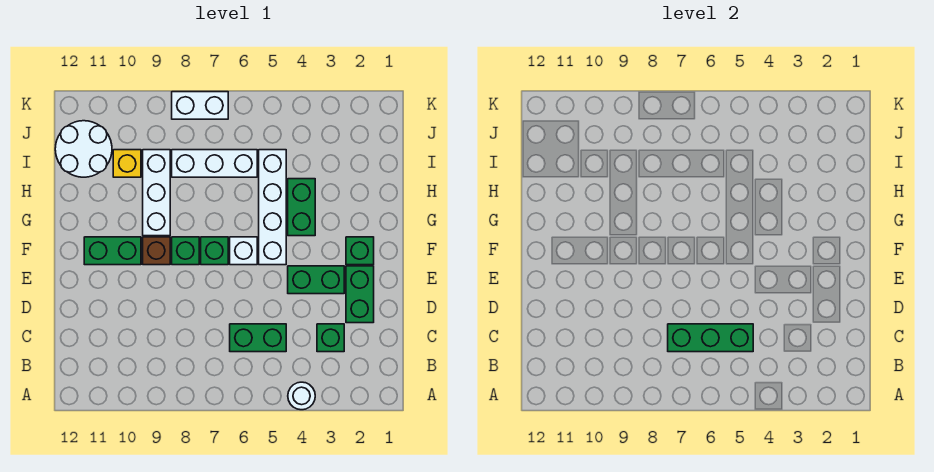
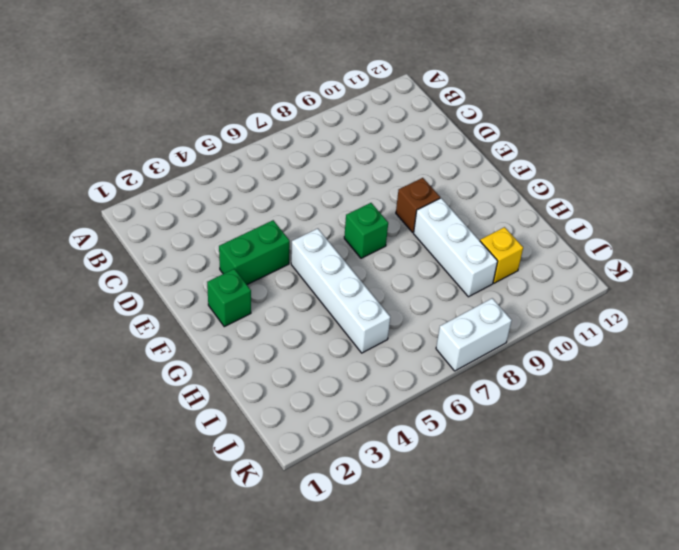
none -> white round brick A4 level 1
none -> green brick C3 level 1
none -> green brick C5:C6 level 1

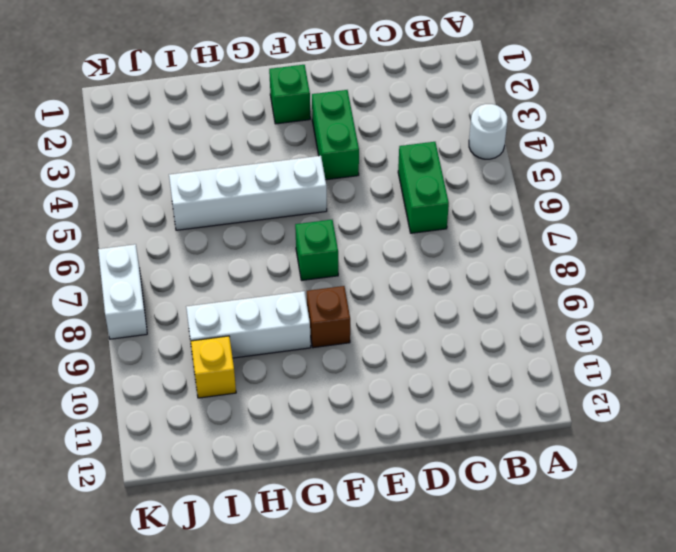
none -> green brick C3 level 1
none -> green brick D2:E2 level 1
none -> white brick F6 level 1

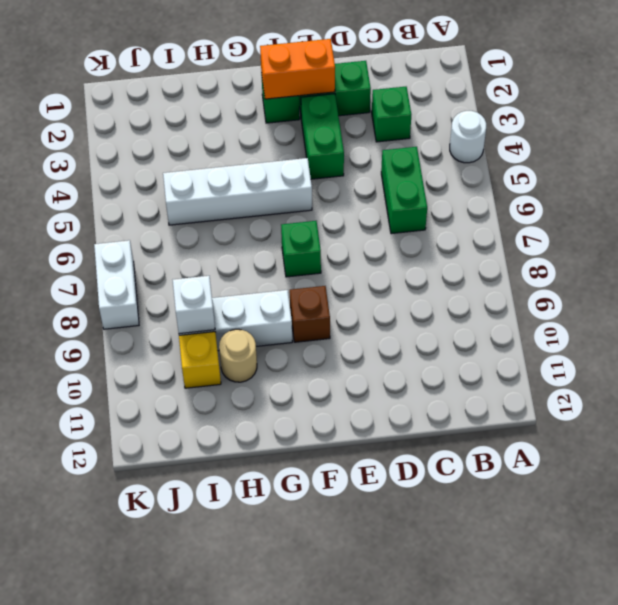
orange brick E2:F2 level 2 -> none
tan round brick H10 level 1 -> none
white brick I9 level 2 -> white brick F6 level 1
none -> green brick F8 level 1
none -> green brick F10:F11 level 1
none -> green brick G4:H4 level 1

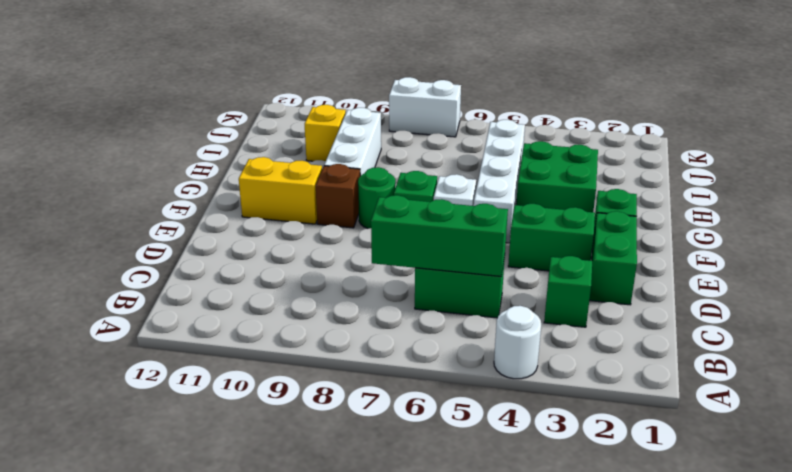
green round brick F8 level 1 -> green brick F8 level 1
yellow brick F10:F11 level 1 -> green brick F10:F11 level 1
green brick G3:H4 level 1 -> green brick G4:H4 level 1
none -> white brick I6:I8 level 1
none -> white round brick I11:J12 level 1

